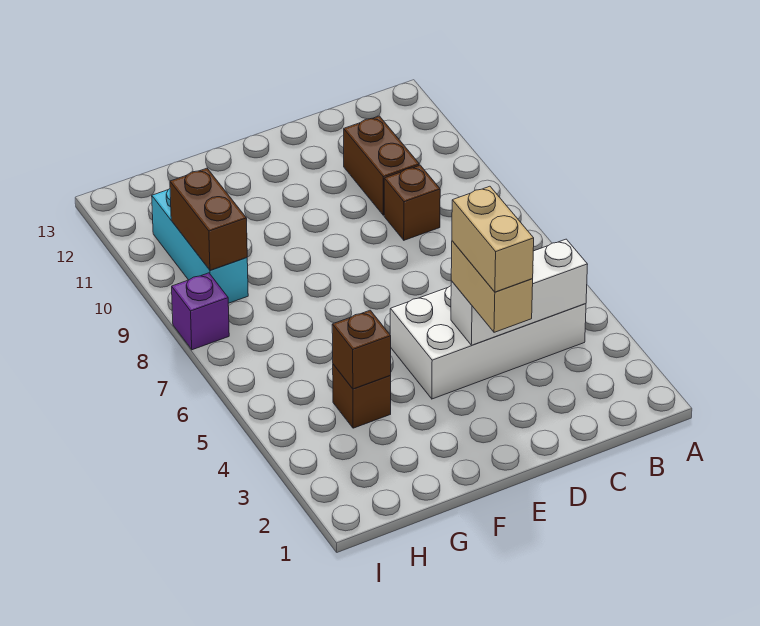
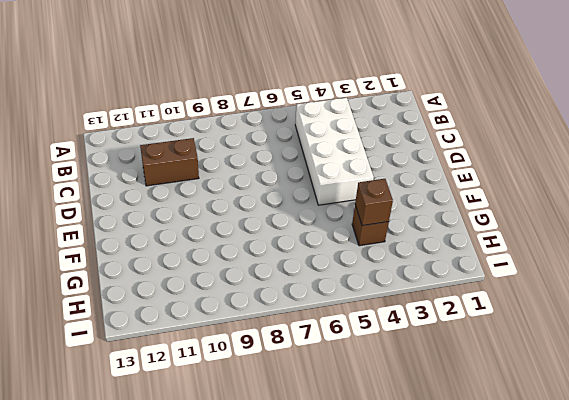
none -> brown brick C9 level 1
none -> cyan brick H9:H11 level 1

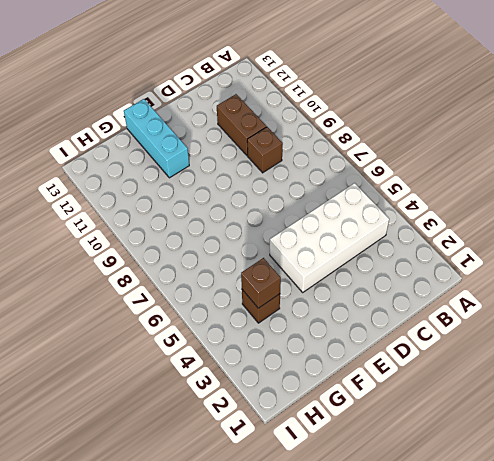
cyan brick F11:F13 level 1 -> cyan brick H9:H11 level 1
none -> purple brick I8 level 1
none -> white brick B4:D4 level 2

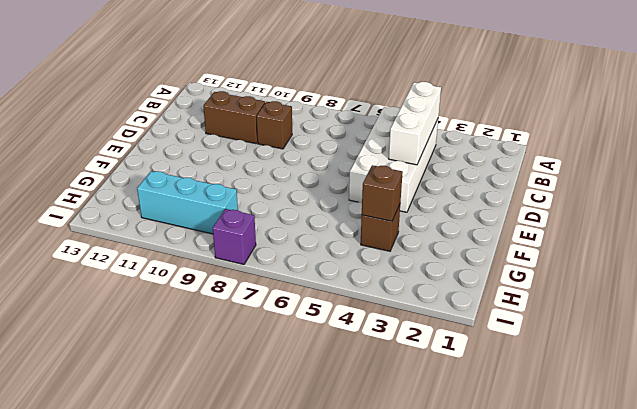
none -> brown brick H9:H10 level 2
none -> tan brick D3:D4 level 3

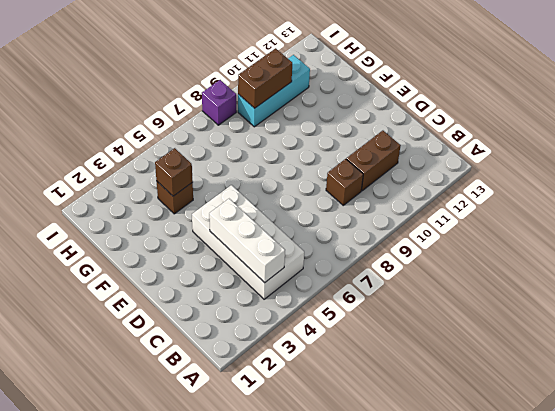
none -> tan brick D3:D4 level 3
none -> tan brick D3:D4 level 4

